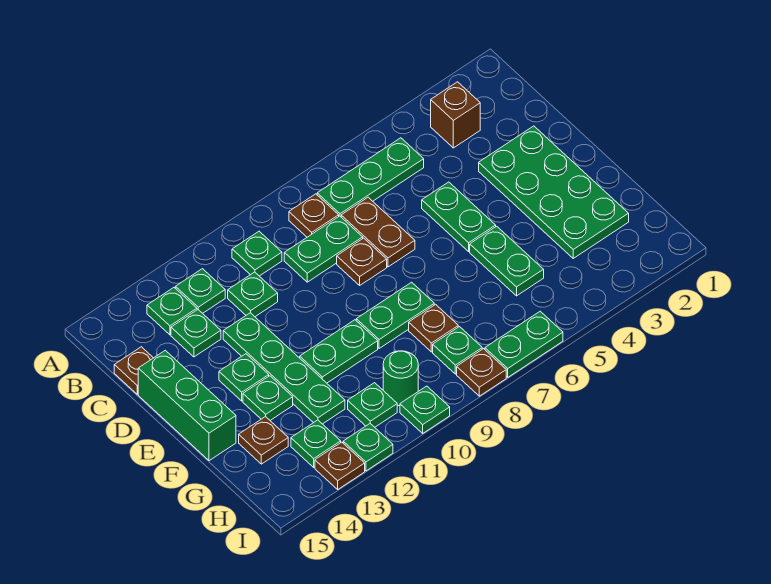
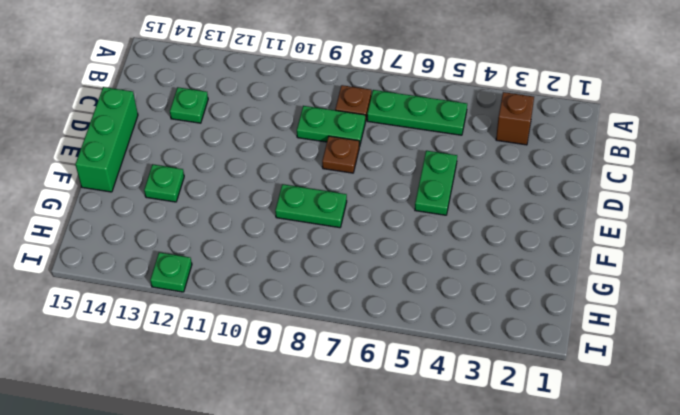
none -> green plate B10 level 1
none -> green plate B12 level 1
none -> green plate B13 level 1
none -> brown plate C7:D7 level 1

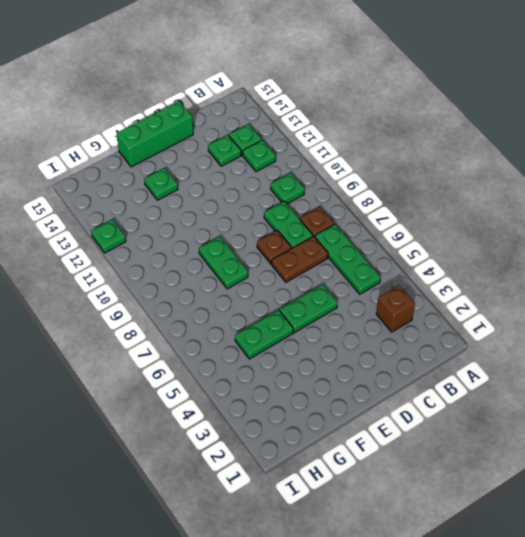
none -> green plate C11 level 1
none -> brown plate C15 level 1
none -> green plate D2:G3 level 1
none -> green plate D12:G12 level 1

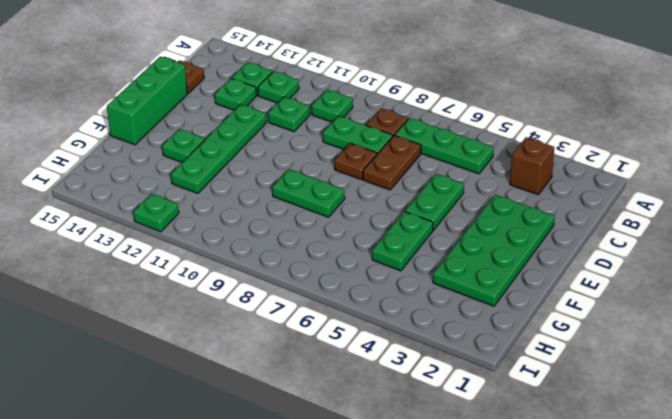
none -> green plate E13 level 1
none -> green plate F10:F11 level 1
none -> brown plate G8 level 1
none -> brown plate G14 level 1

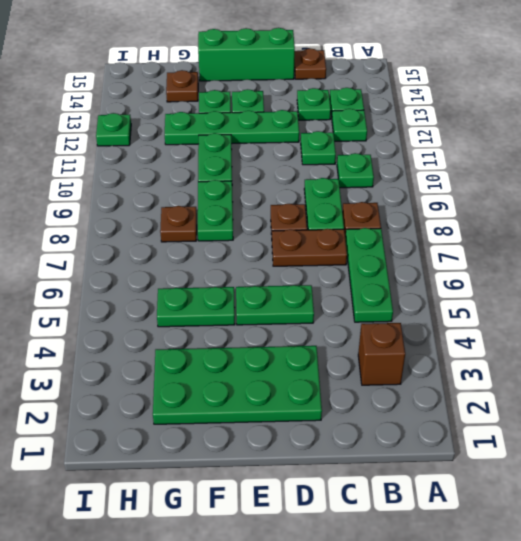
none -> green plate H8 level 1
none -> green round brick H10 level 1
none -> green plate H11 level 1
none -> green plate H13 level 1

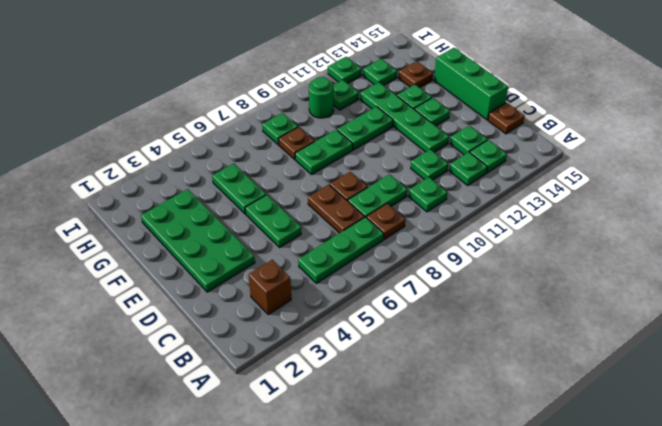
none -> green plate I6:I7 level 1
none -> brown plate I8 level 1
none -> green plate I10 level 1
none -> brown plate I13 level 1

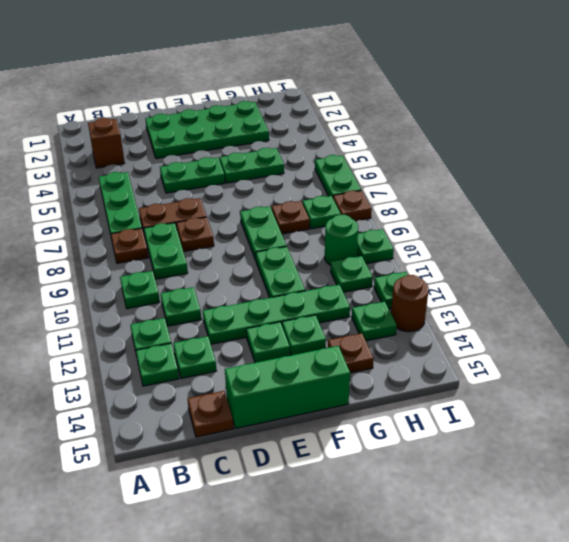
brown round brick I13 level 1 -> brown plate I13 level 1

